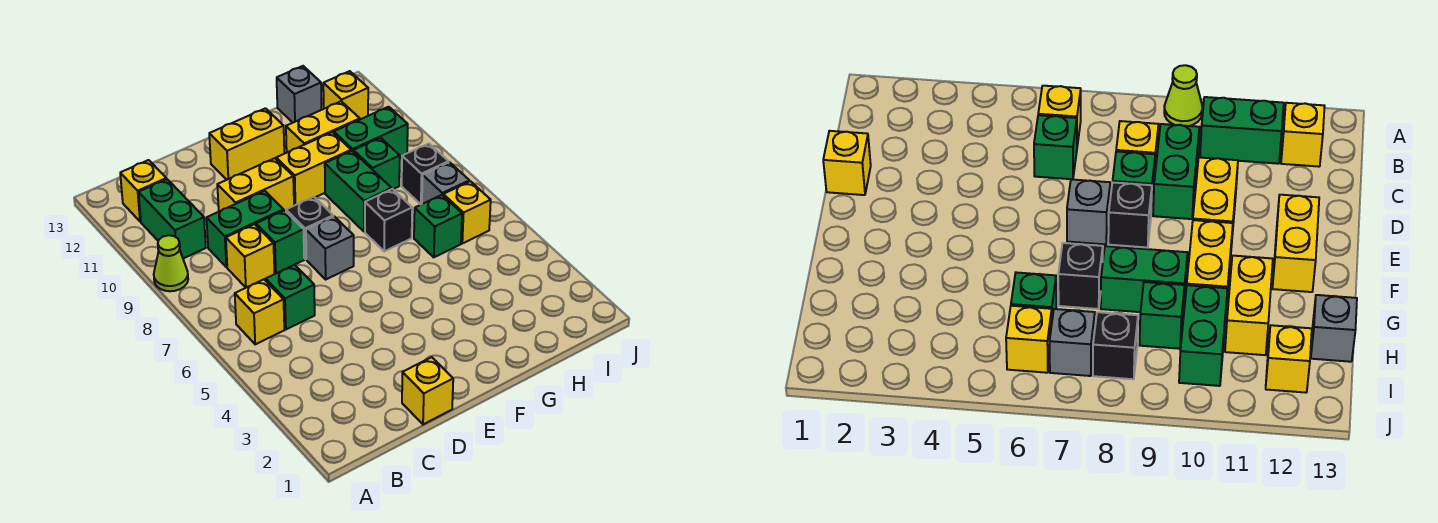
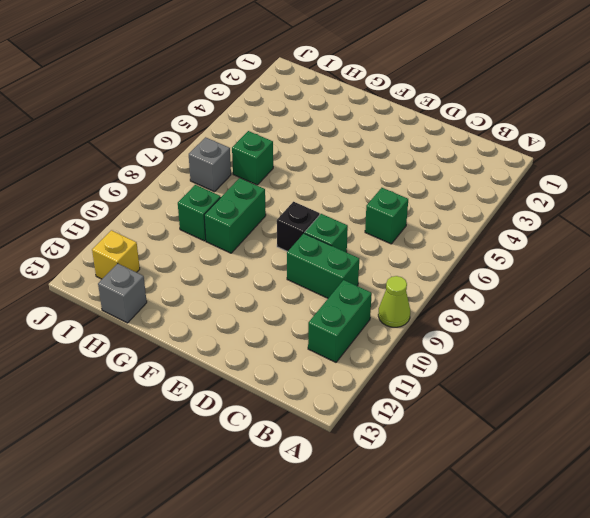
none -> yellow brick B6 level 1
none -> yellow brick B12 level 1
none -> yellow brick C8 level 1

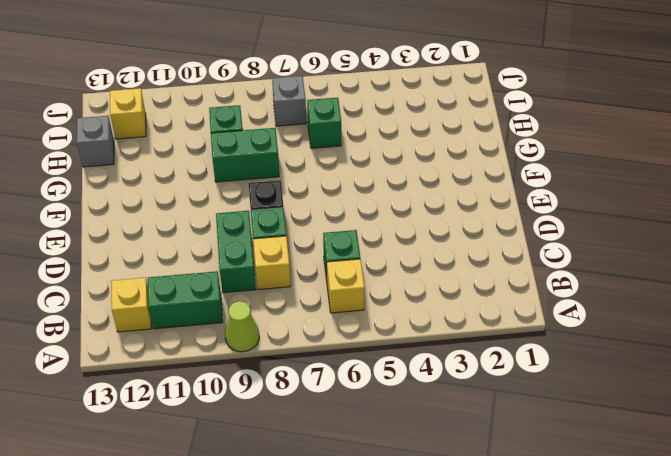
none -> yellow brick D1 level 1
none -> yellow brick D10:E10 level 1
none -> grey brick E7 level 1

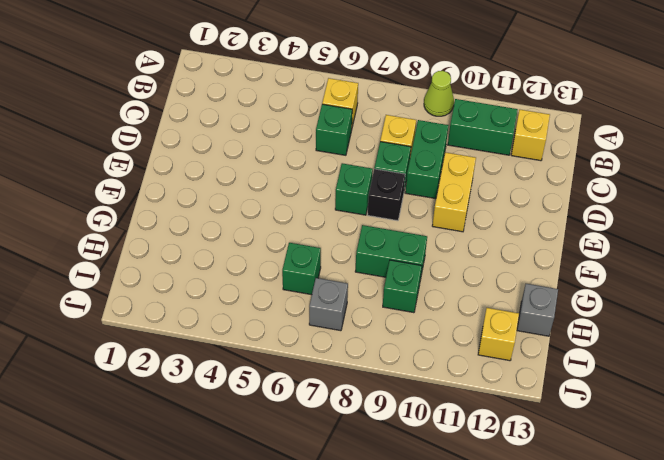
green brick E7 level 1 -> grey brick E7 level 1
none -> yellow brick D1 level 1
none -> yellow brick E12:F12 level 1
none -> yellow brick F10:G10 level 1

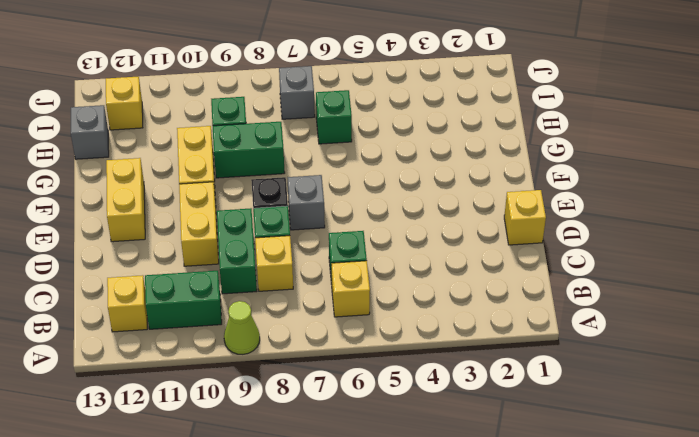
none -> black brick G7 level 1
none -> yellow brick G11:H11 level 1
none -> green brick H10:I10 level 1

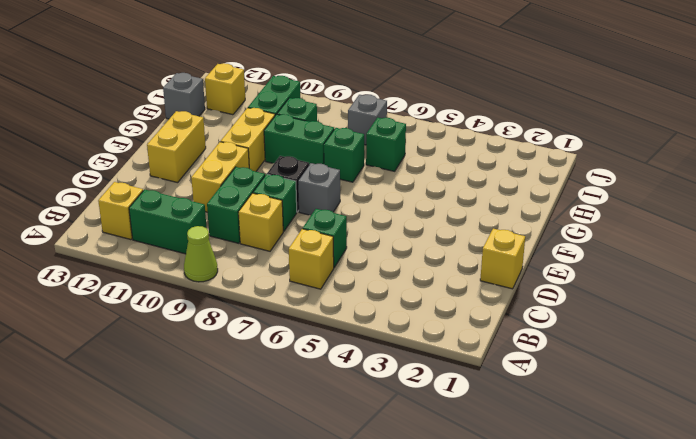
green brick G7 level 1 -> black brick G7 level 1
none -> yellow brick G11:H11 level 1
none -> yellow brick I6 level 1
none -> black brick I8 level 1

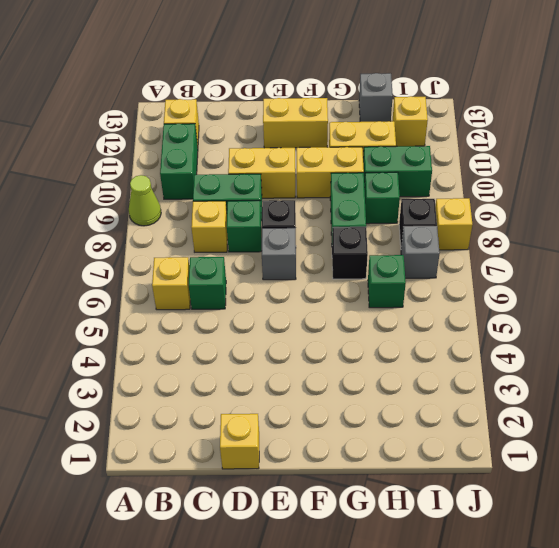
yellow brick J8 level 1 -> yellow brick I6 level 1

